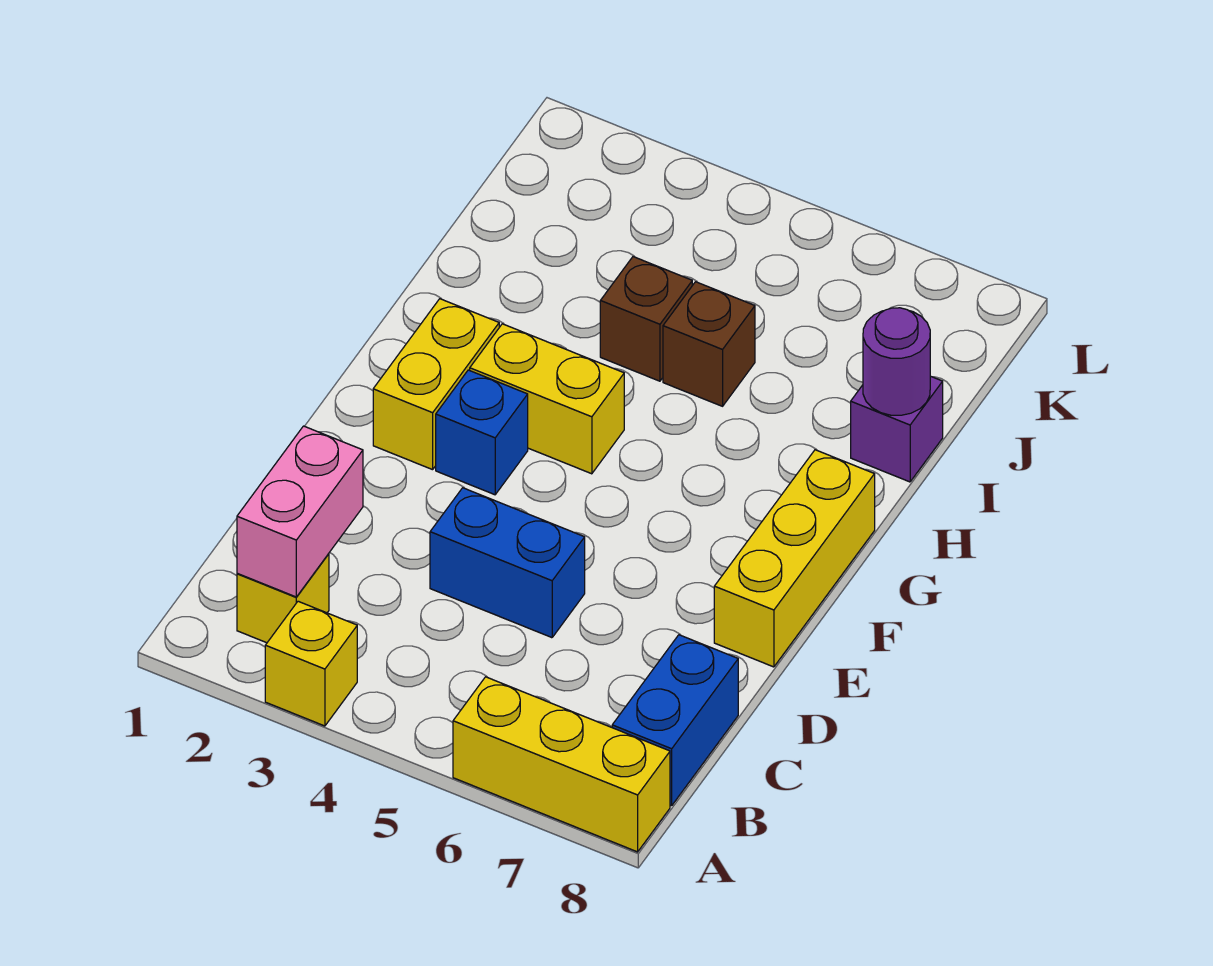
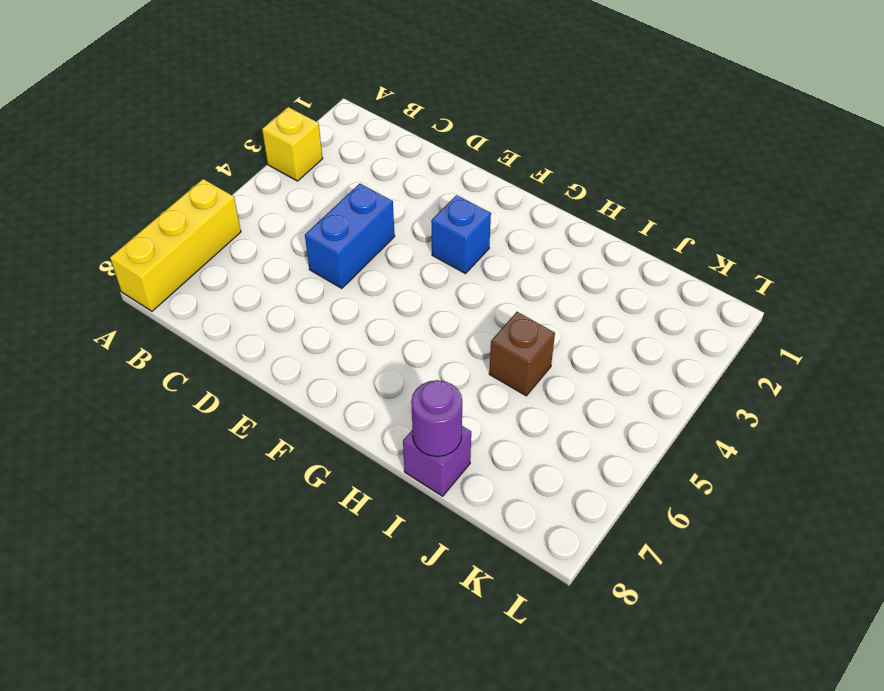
none -> yellow brick B2 level 1
none -> blue brick B8:C8 level 1
none -> yellow brick E8:G8 level 1

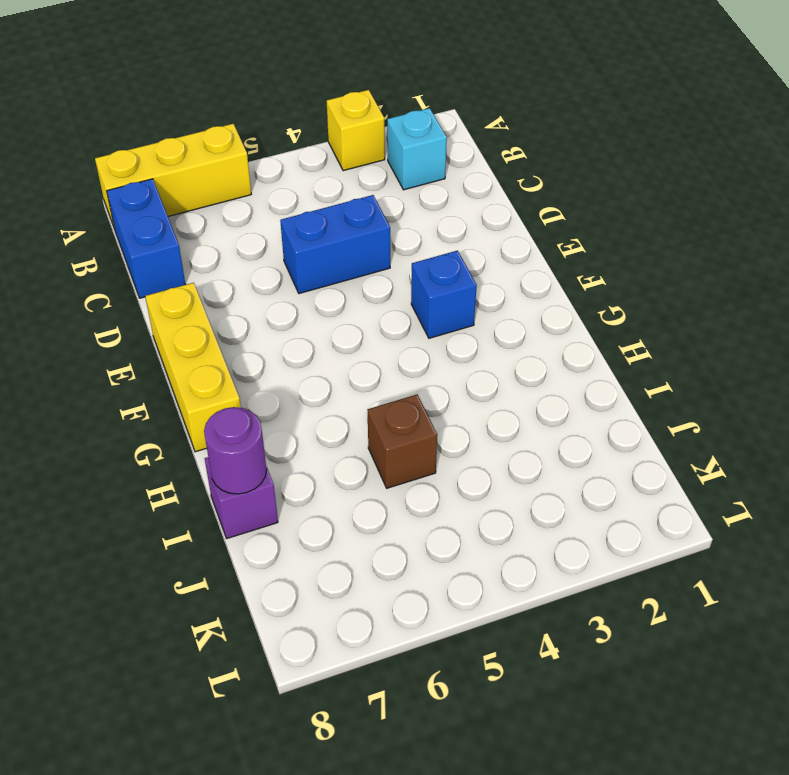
cyan brick B2 level 1 -> yellow brick B2 level 1
none -> yellow brick F2:G2 level 1
none -> yellow brick G3:G4 level 1
none -> brown brick I4 level 1

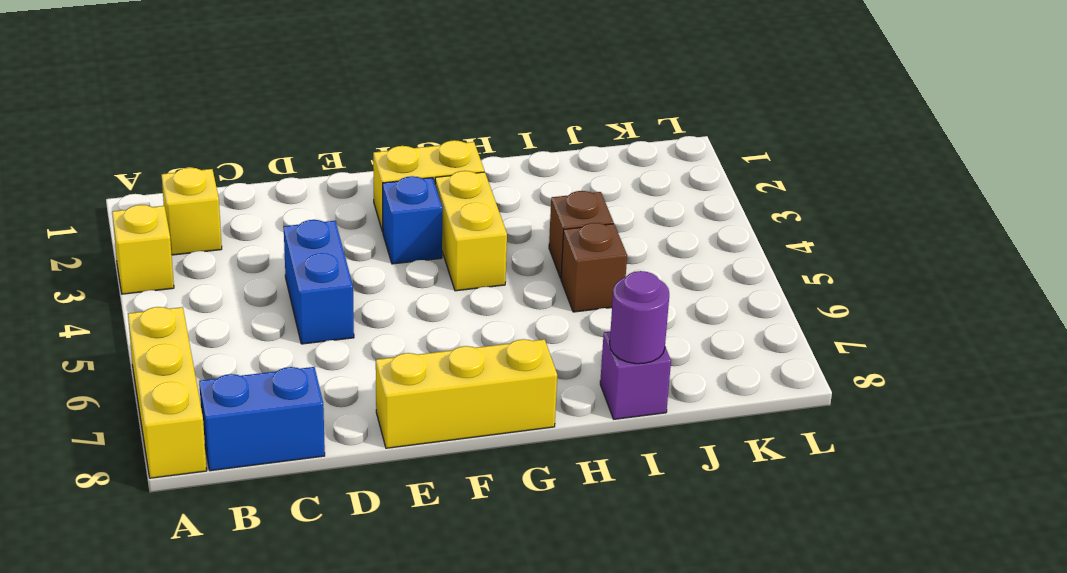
none -> pink brick B2:C2 level 2

